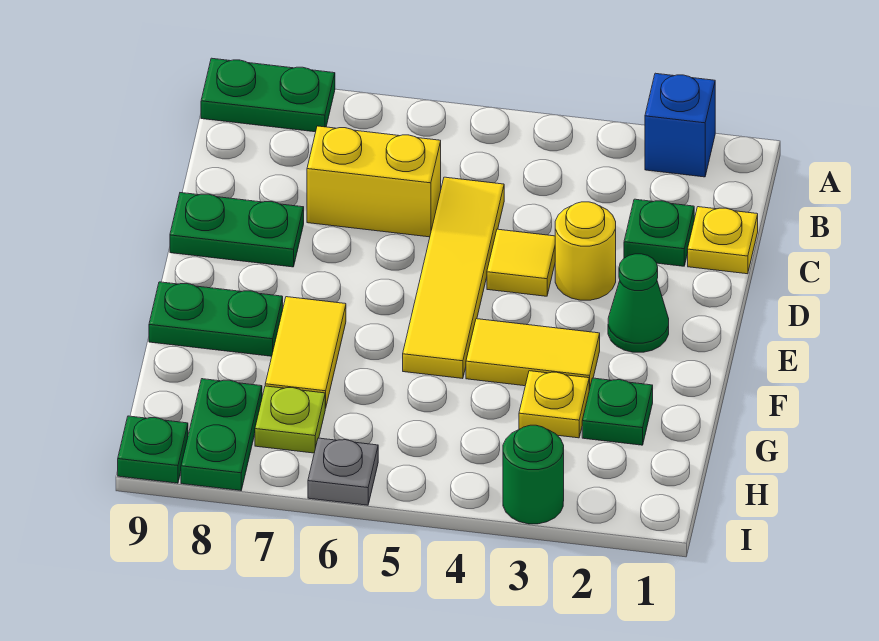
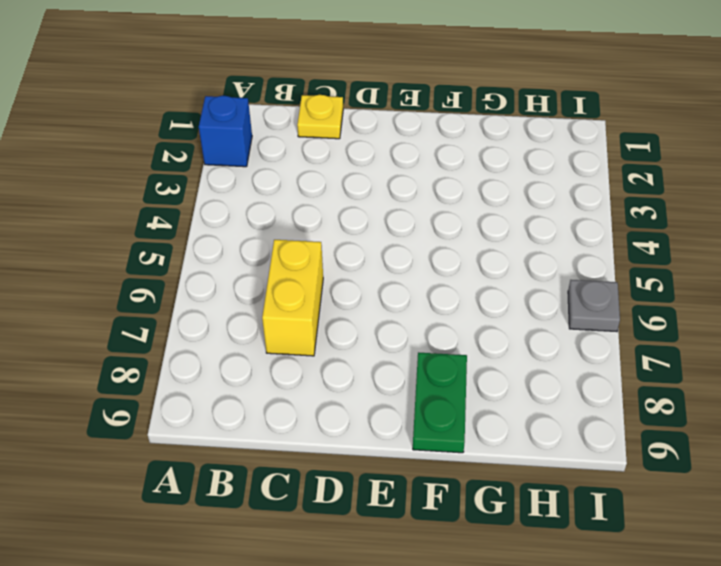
none -> green plate A8:A9 level 1
none -> green plate C2 level 1
none -> yellow tile C5:F5 level 1

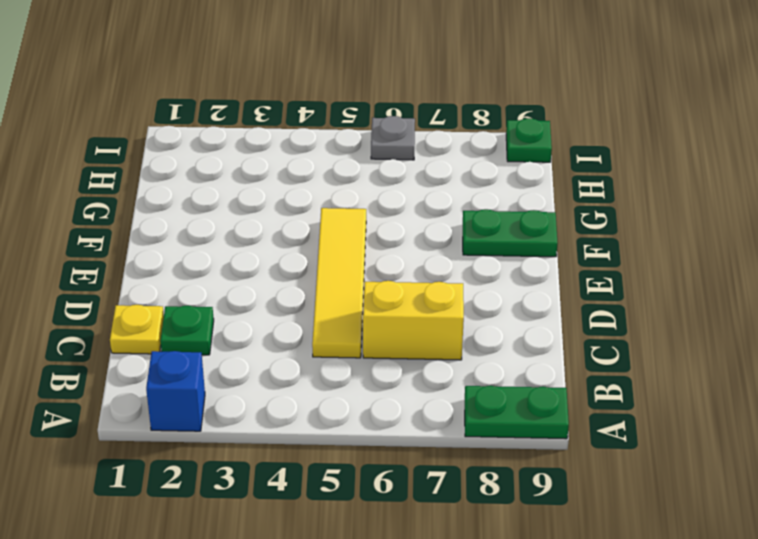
none -> yellow round brick D3 level 1
none -> yellow tile D4 level 1
none -> green plate D8:D9 level 1

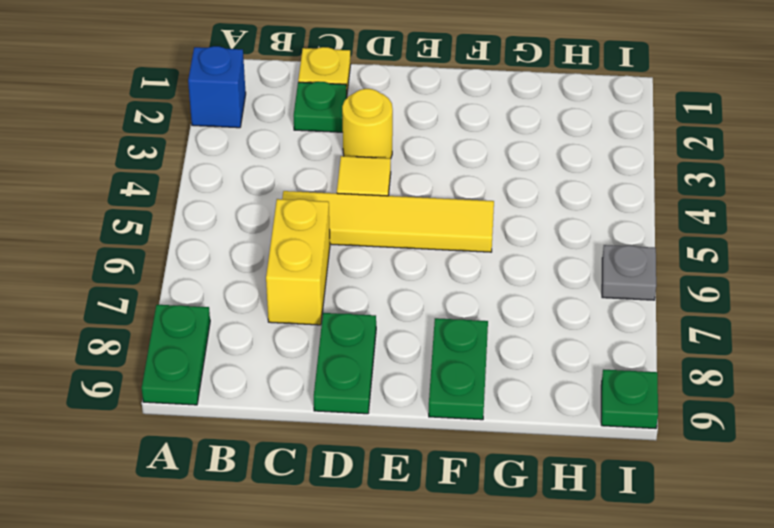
none -> green cone E2 level 1
none -> yellow tile F3:F4 level 1
none -> yellow tile F7:G7 level 1

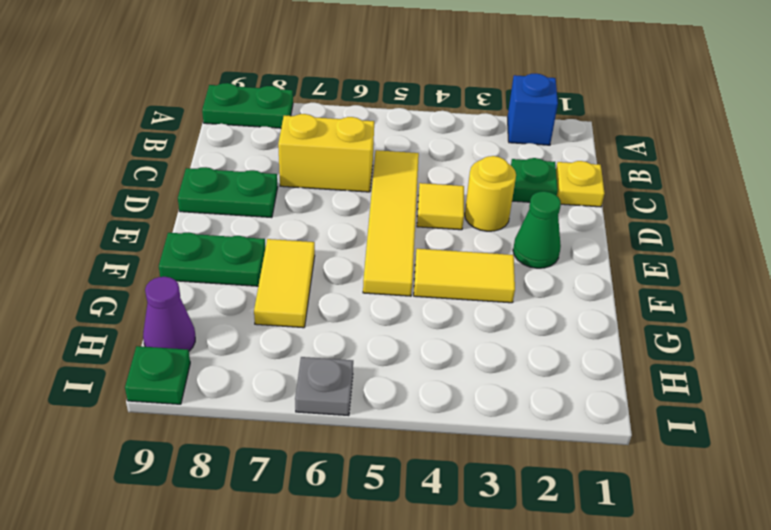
purple cone H9 level 1 -> none
none -> green plate G2 level 1
none -> yellow plate G3 level 1
none -> lime plate H7 level 1

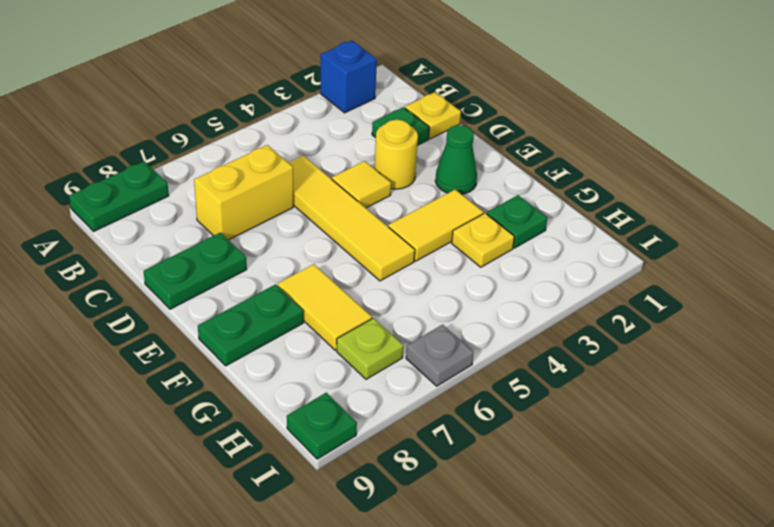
none -> green plate H8:I8 level 1
none -> green round brick I3 level 1

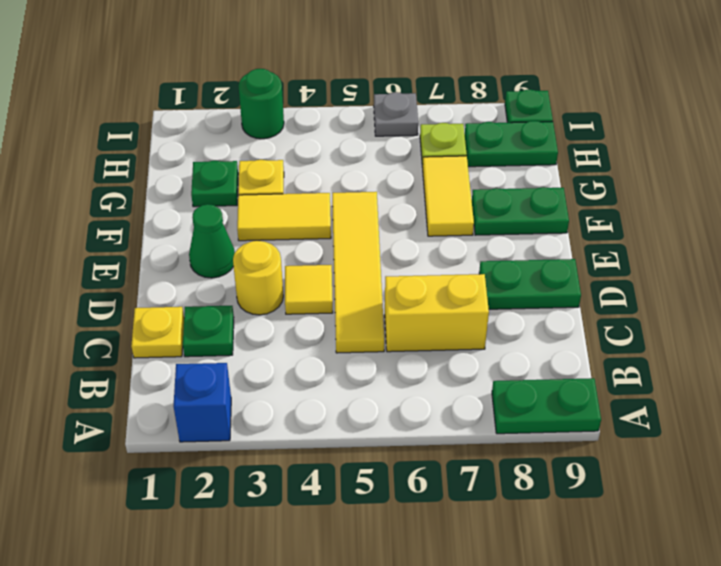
green plate H8:H9 level 1 -> green plate H8:I8 level 1

